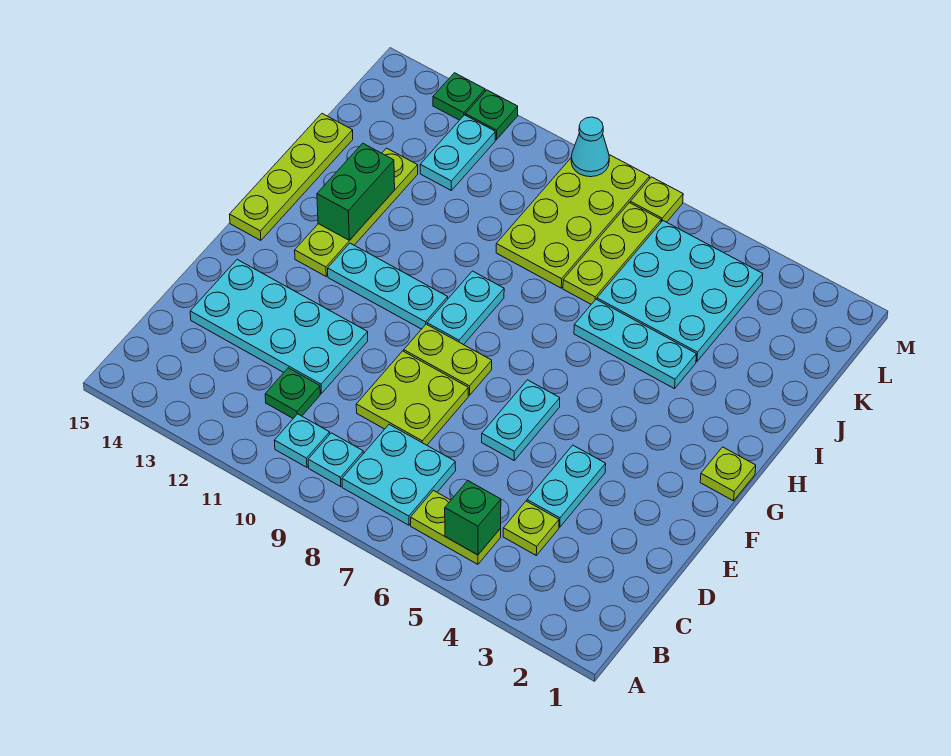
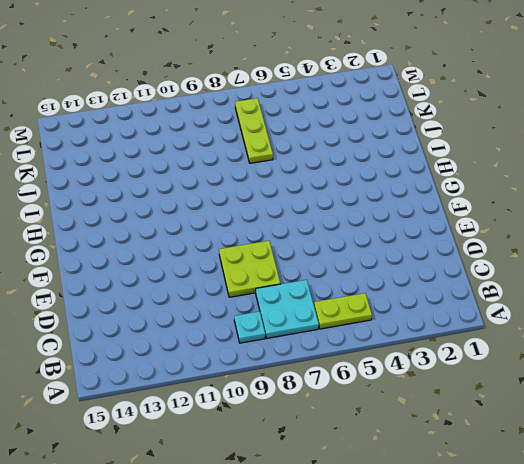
none -> cyan plate B10 level 1
none -> lime plate C4 level 1
none -> green plate C11 level 1

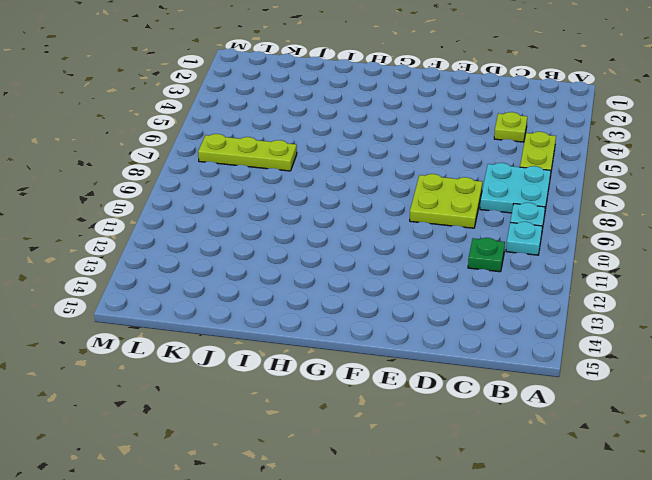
none -> cyan plate D4:E4 level 1
none -> cyan plate D11:E14 level 1
none -> cyan plate E6:F6 level 1

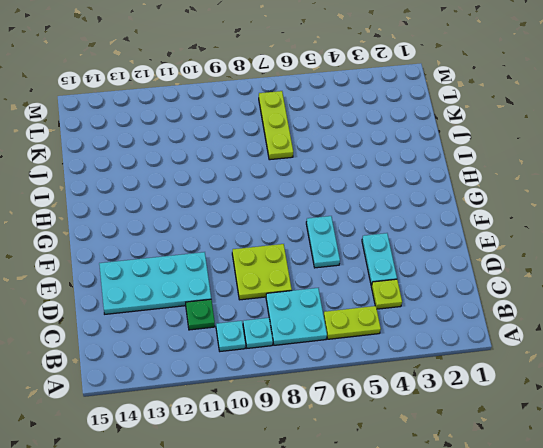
none -> lime plate F8:F9 level 1
none -> lime plate G1 level 1
none -> cyan plate G9:H9 level 1

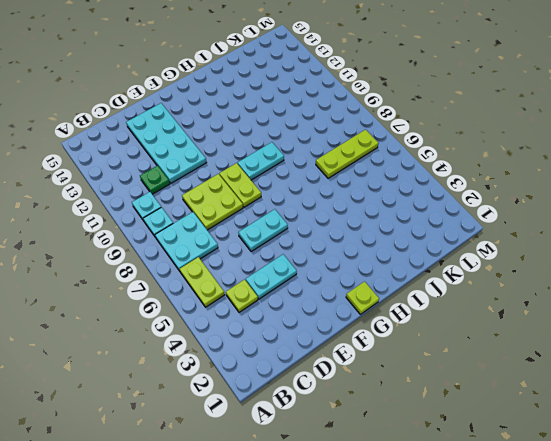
none -> cyan plate G10:G12 level 1
none -> lime plate G13:J13 level 1
none -> lime plate G15:J15 level 1

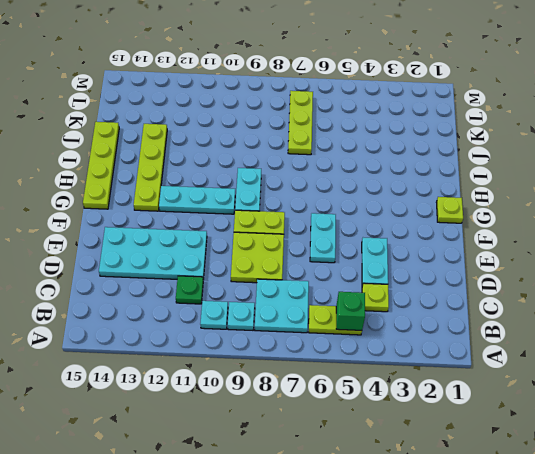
none -> cyan plate I4:I6 level 1
none -> cyan plate J4:L6 level 1
none -> lime plate J8:M9 level 1

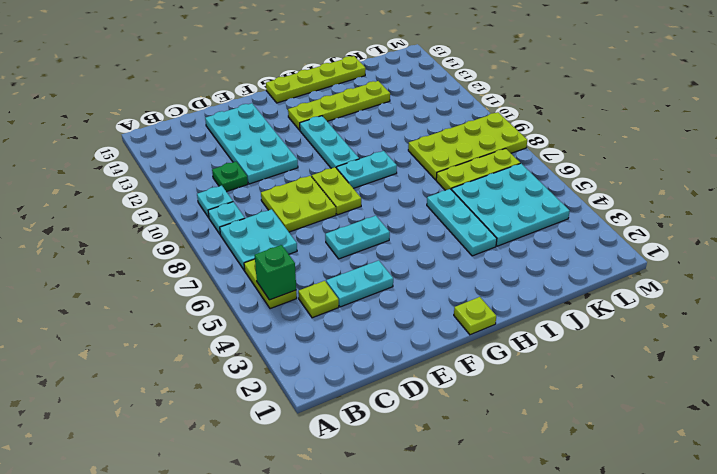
none -> cyan plate K12:L12 level 1
none -> lime plate M7 level 1
none -> green plate M12 level 1

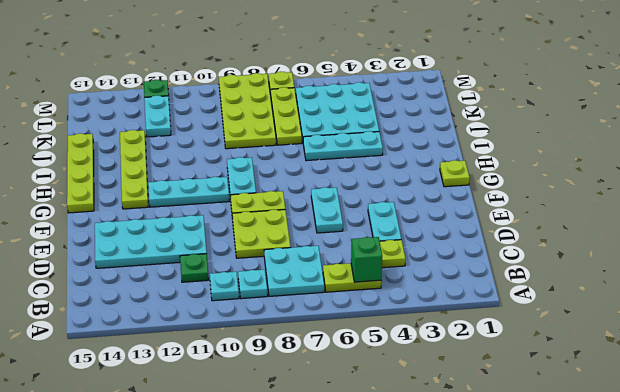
none -> green plate M13 level 1
none -> green brick H13:I13 level 2
none -> cyan cone M9 level 2

